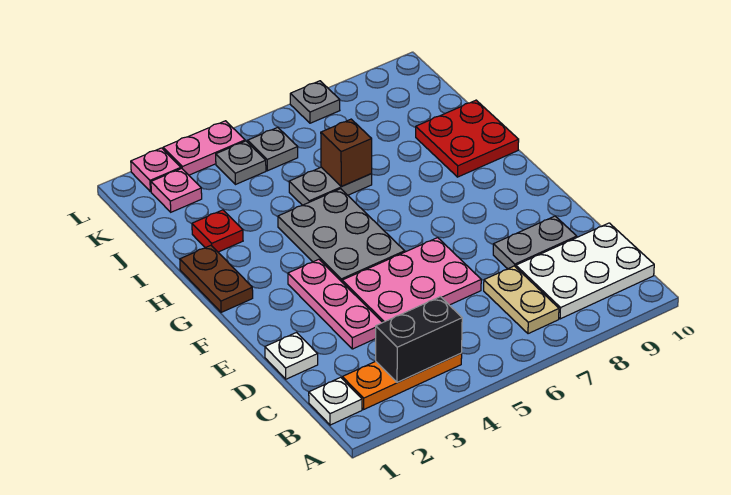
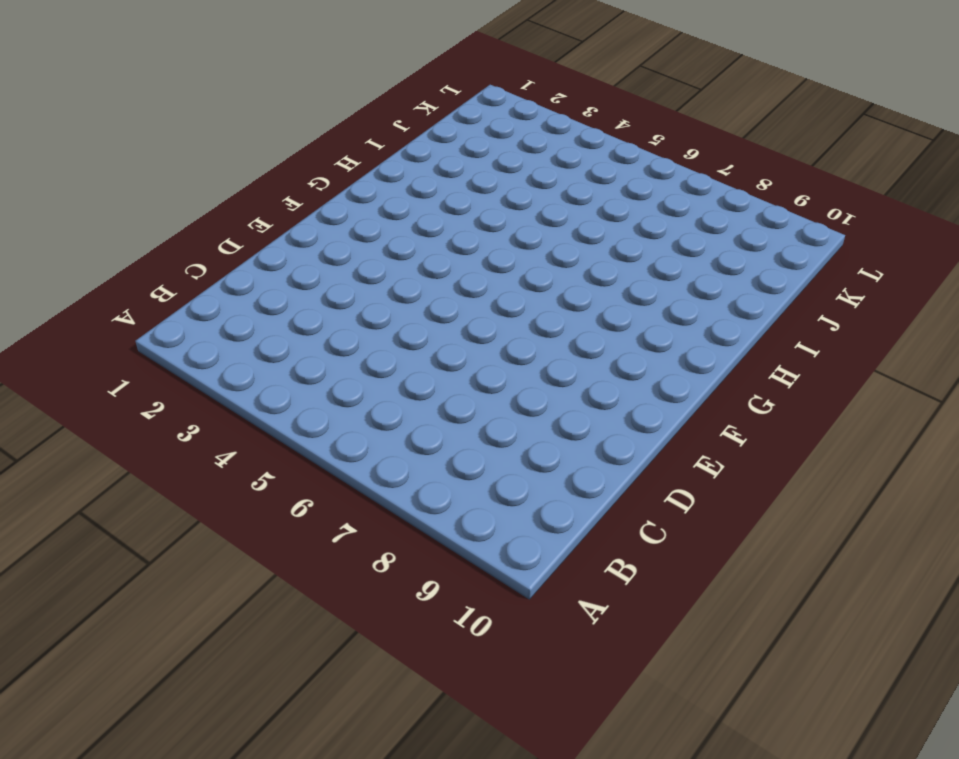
none -> white plate B1 level 1
none -> orange plate B2:B4 level 1
none -> tan plate B7:C7 level 1

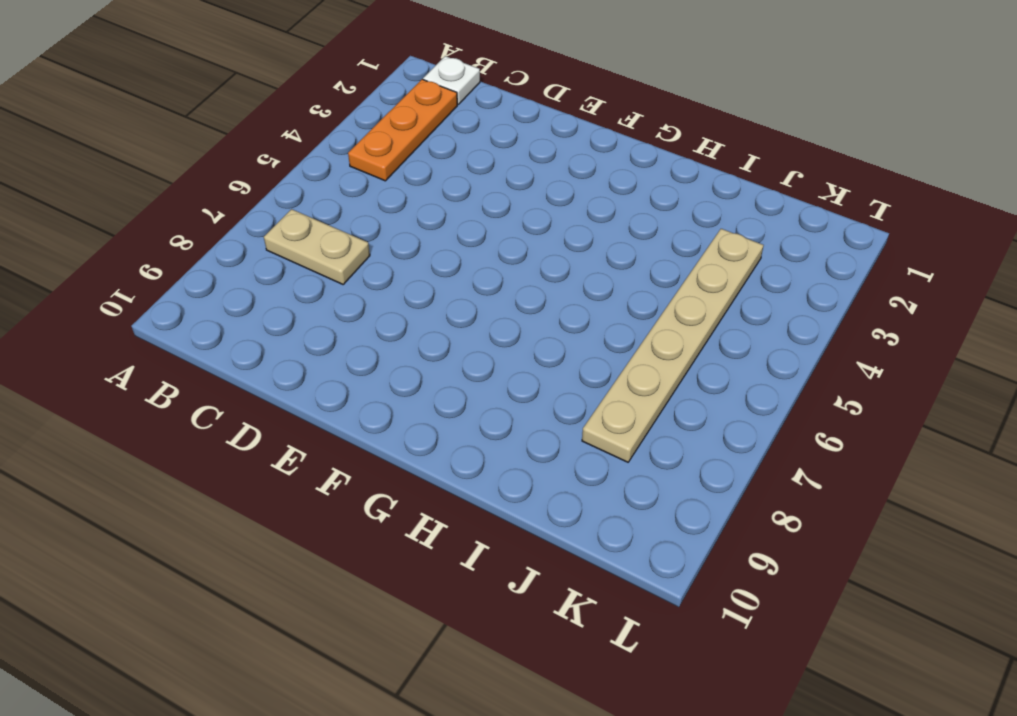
tan plate J3:J8 level 1 -> none
none -> white plate B8:C10 level 1
none -> white plate D1 level 1
none -> pink plate D3:F3 level 1

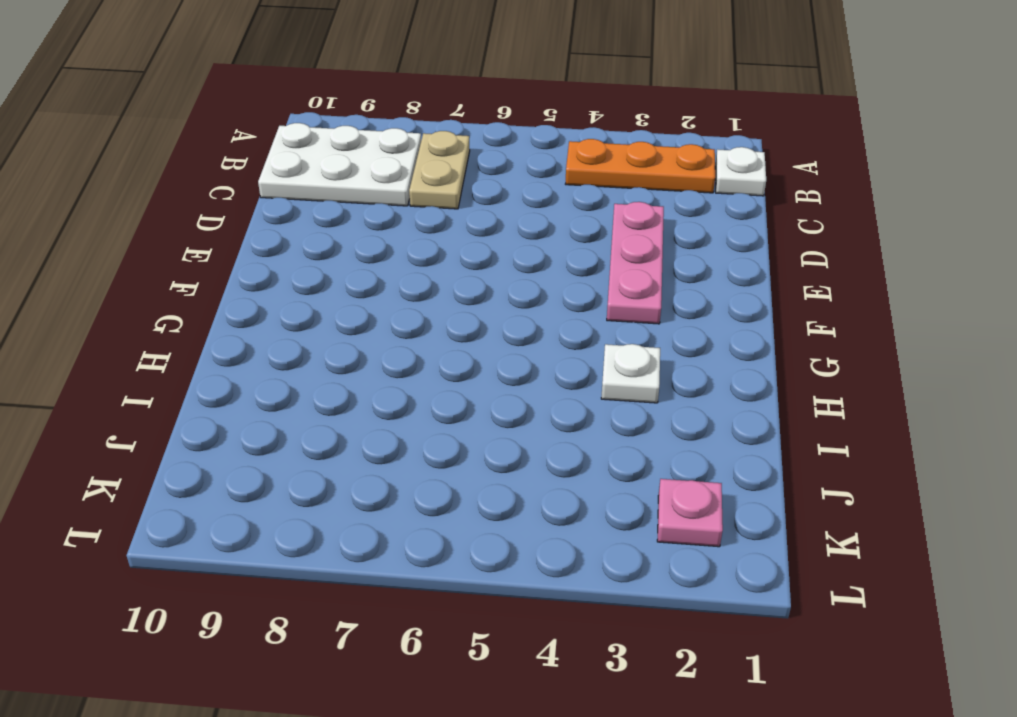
white plate H3 level 1 -> white plate D1 level 1
none -> pink plate D4:E6 level 1
none -> grey plate D8:D9 level 1
none -> grey plate F4:H5 level 1

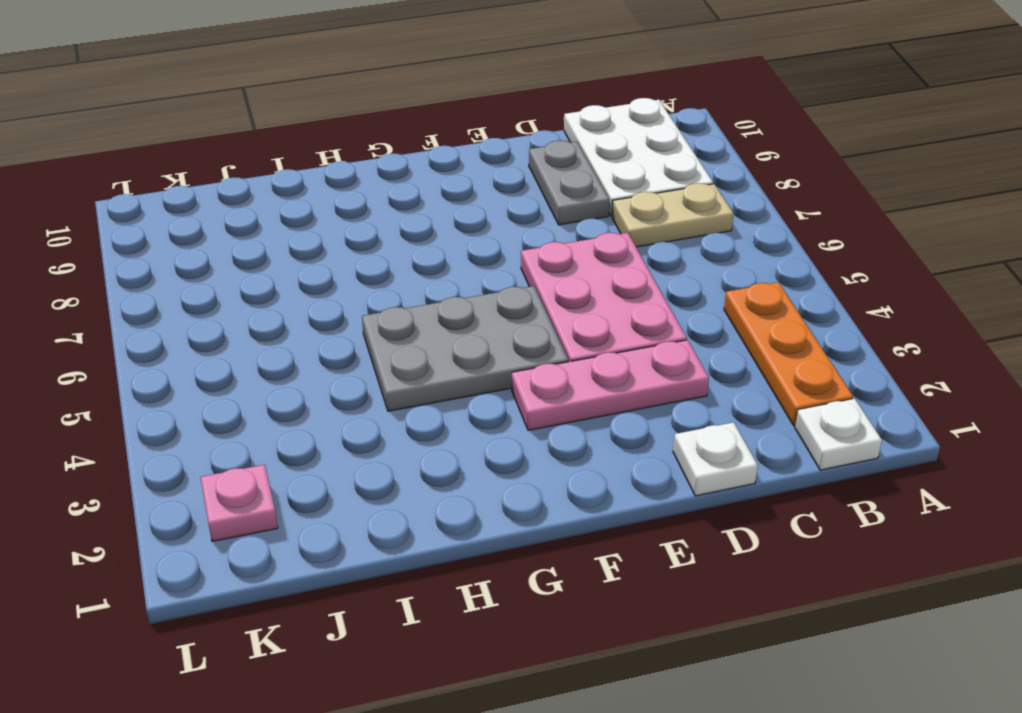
none -> brown plate G1:H1 level 1
none -> red plate H9:I10 level 1
none -> red plate I2 level 1

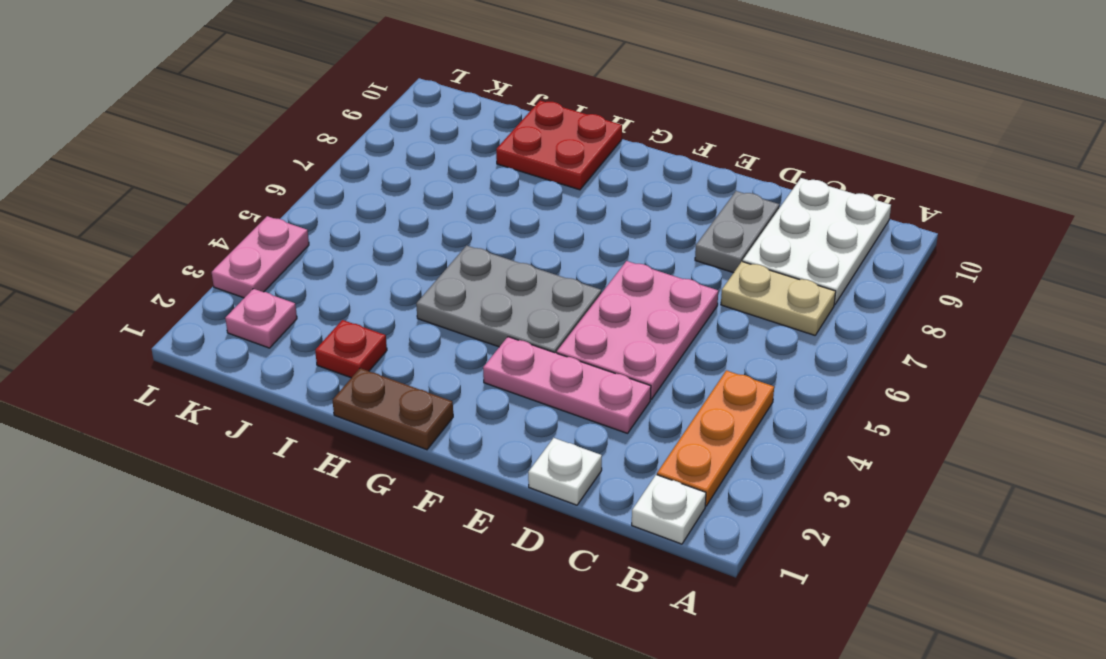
none -> grey plate I5:I6 level 1
none -> grey plate K4 level 1
none -> grey plate K5 level 1

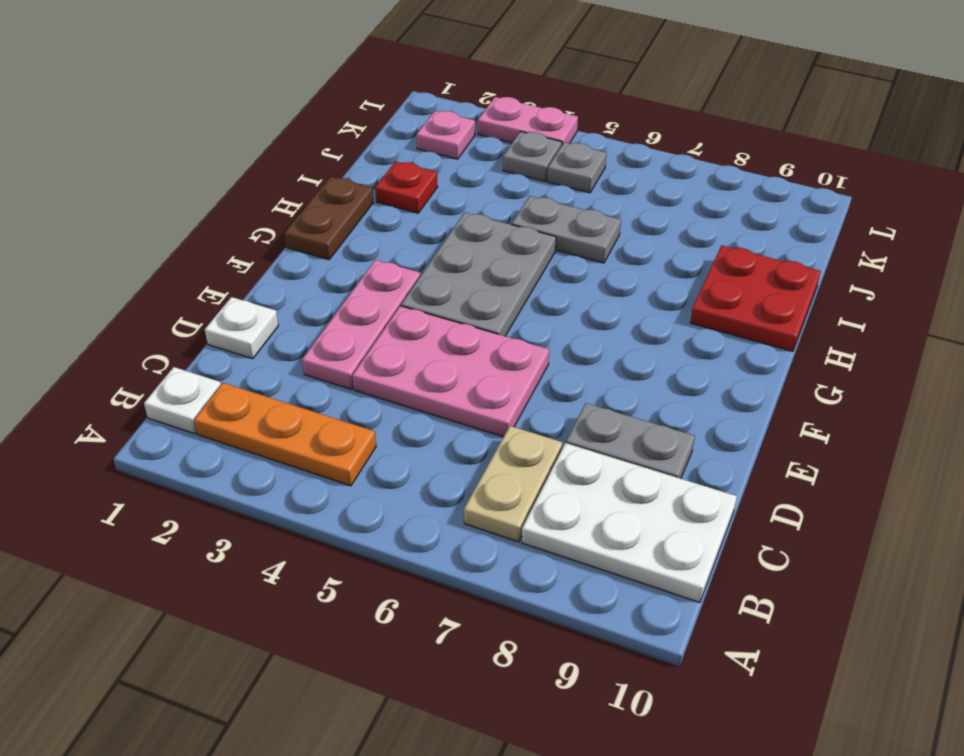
none -> pink plate L2 level 1
none -> grey plate L7 level 1
none -> black brick B3:B4 level 2

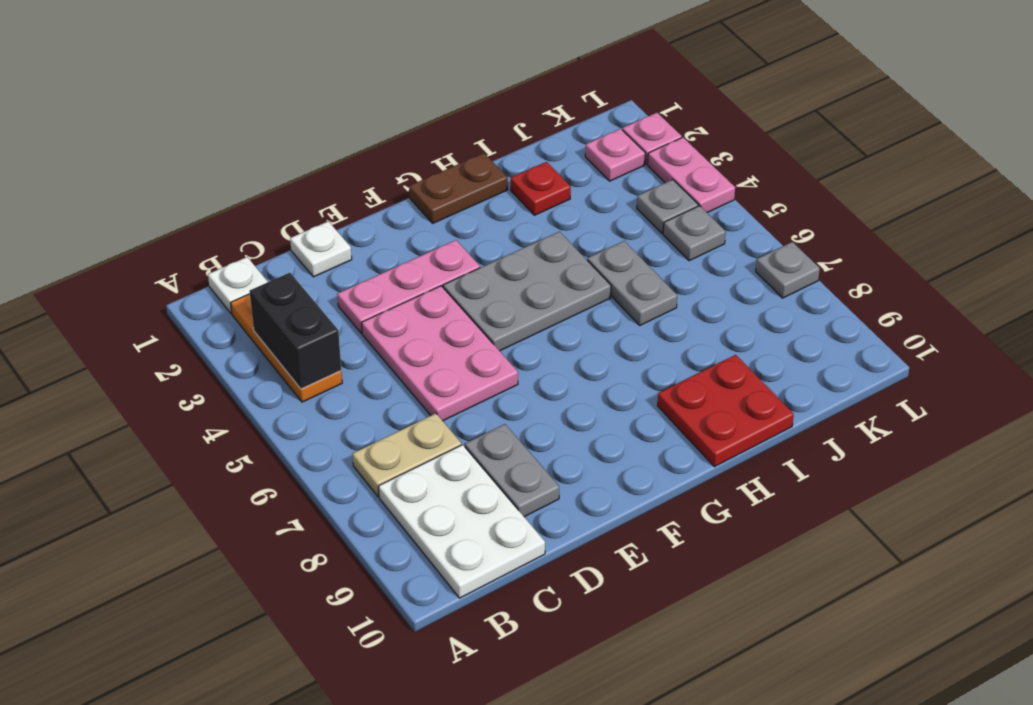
none -> brown brick I6 level 2

